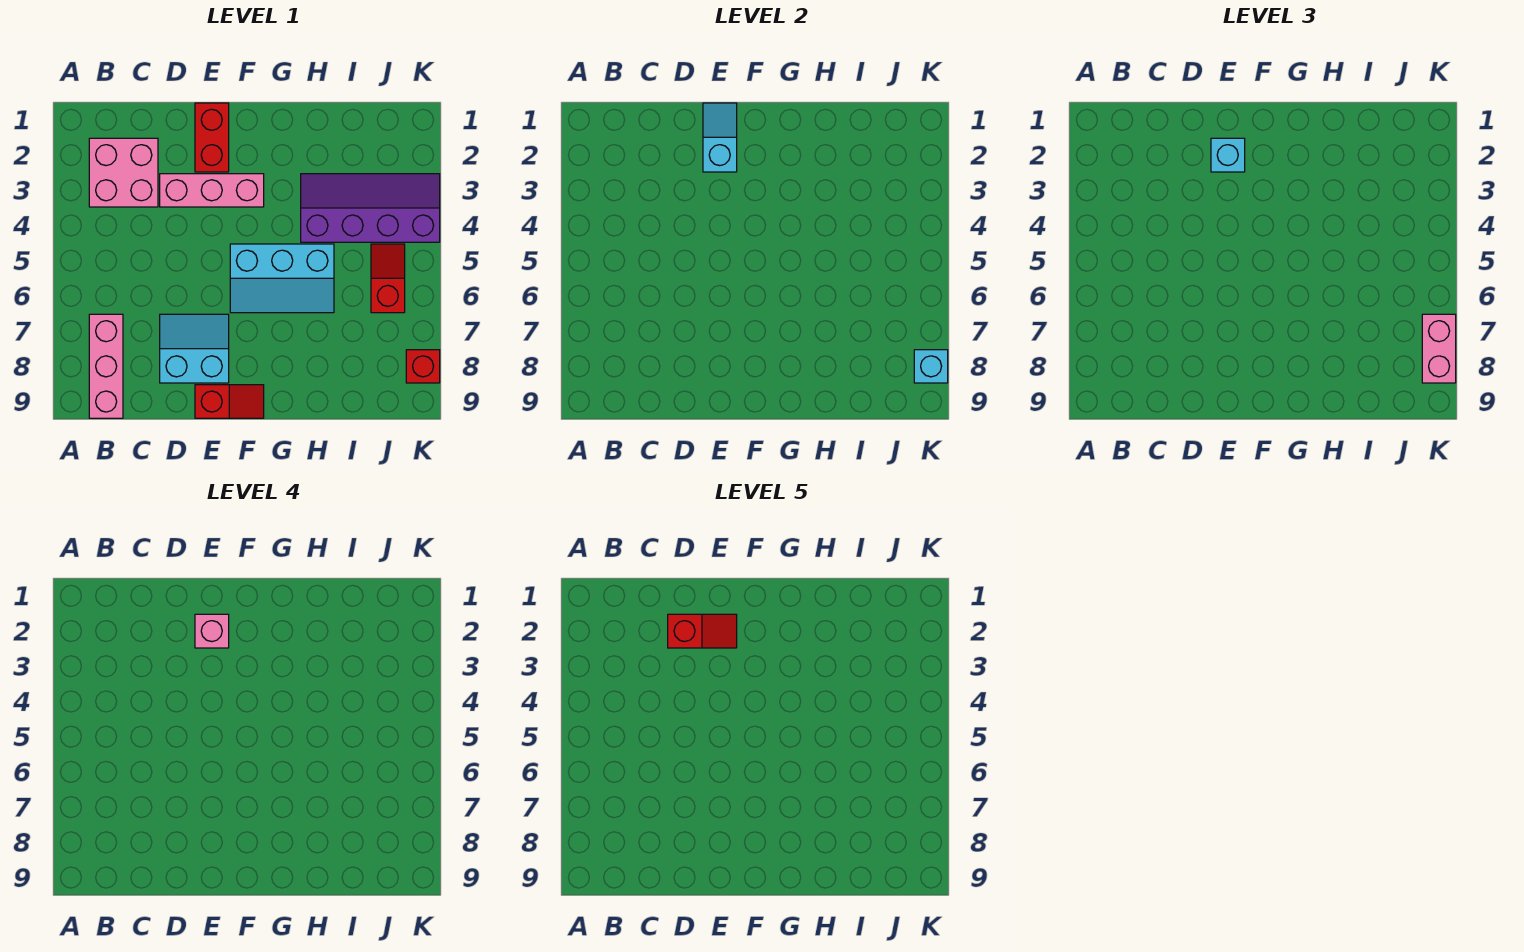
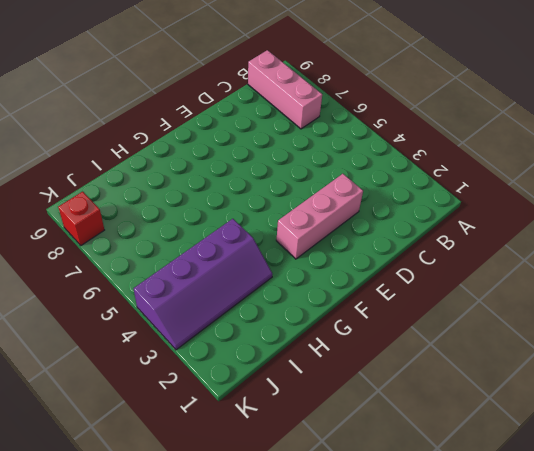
none -> pink brick B2:C3 level 1
none -> cyan slope D7:E8 level 1 top 8
none -> red brick E1:E2 level 1

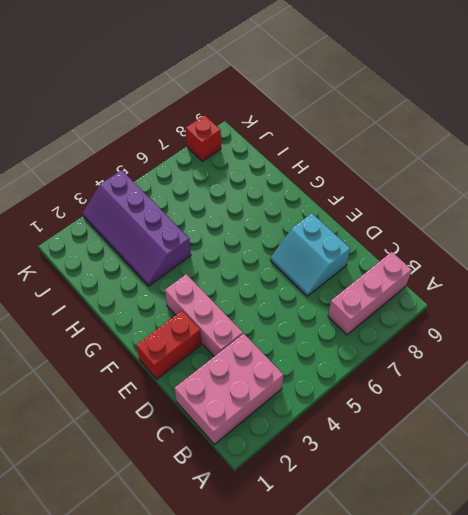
pink brick B1:C3 level 1 -> pink brick B2:C3 level 1
none -> red slope E9:F9 level 1 top E
none -> cyan slope F5:H6 level 1 top 5
none -> red slope J5:J6 level 1 top 6

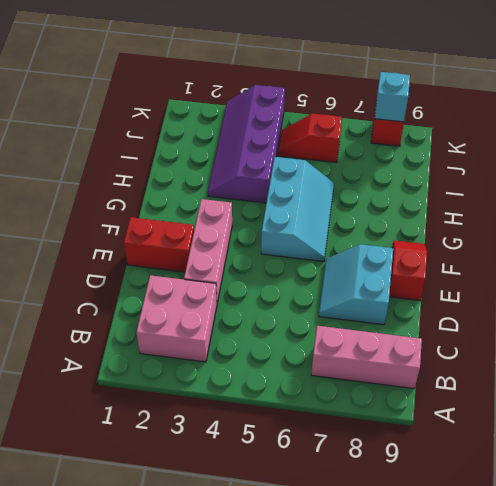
none -> cyan slope E1:E2 level 2 top 2
none -> cyan brick E2 level 3
none -> pink brick K7:K8 level 3

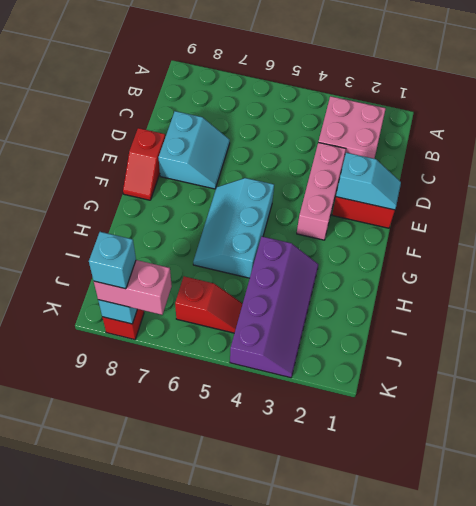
cyan brick K8 level 4 -> cyan brick E2 level 3
none -> pink brick B7:B9 level 1
none -> pink brick E2 level 4
none -> red slope D2:E2 level 5 top D

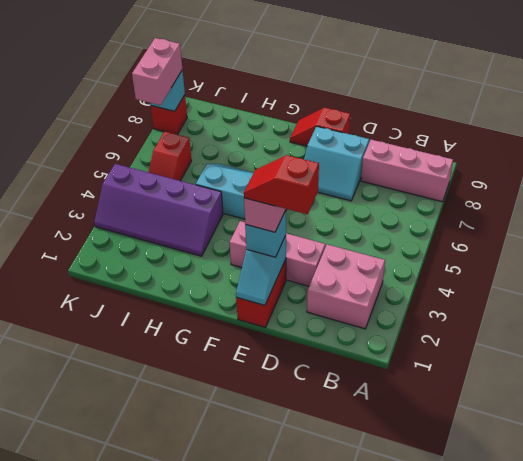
pink brick A8:C8 level 1 -> pink brick B7:B9 level 1

